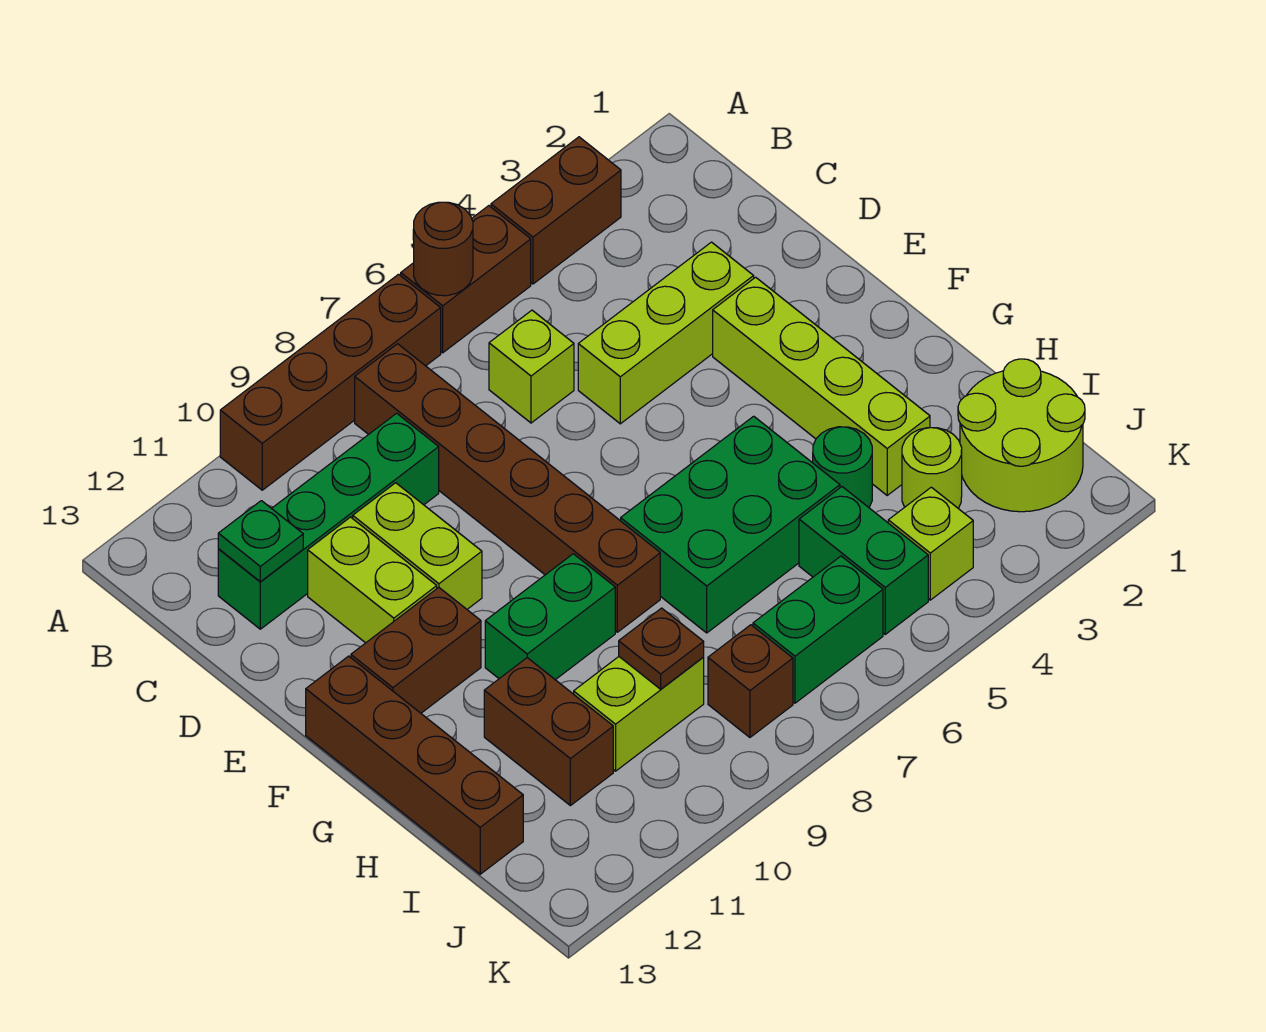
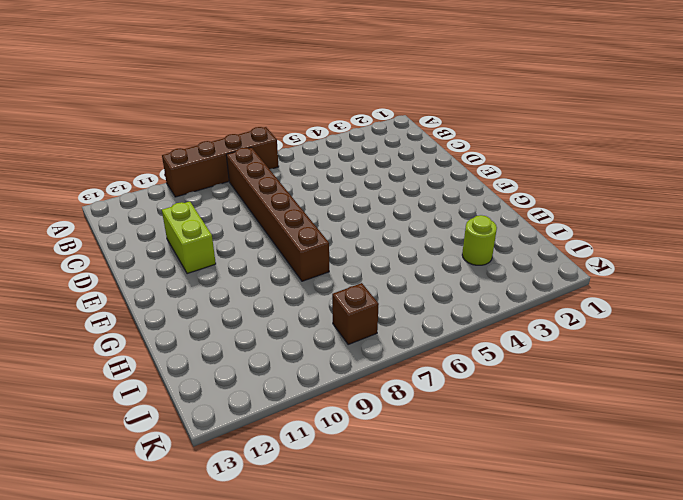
none -> brown brick A3:A4 level 1
none -> brown brick A5:A6 level 1
none -> lime brick C6 level 1

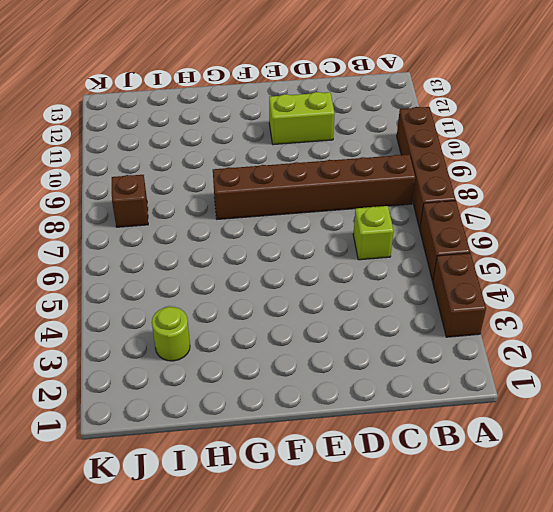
none -> green brick C9:C12 level 1
none -> lime brick D3:D5 level 1
none -> lime brick D10:E10 level 1

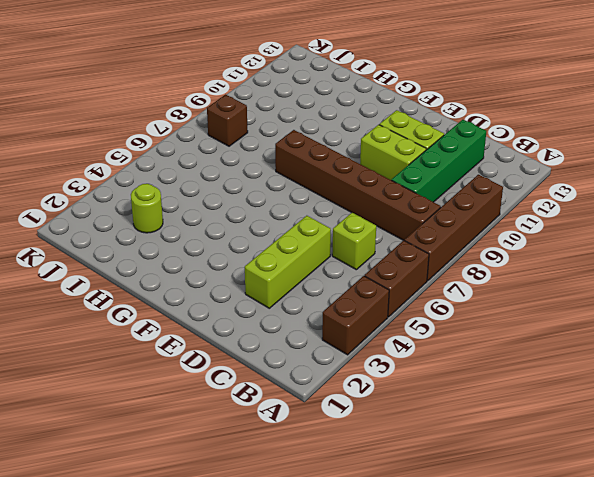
none -> lime brick E3:H3 level 1
none -> brown brick F11:F12 level 1
none -> brown brick F13:I13 level 1

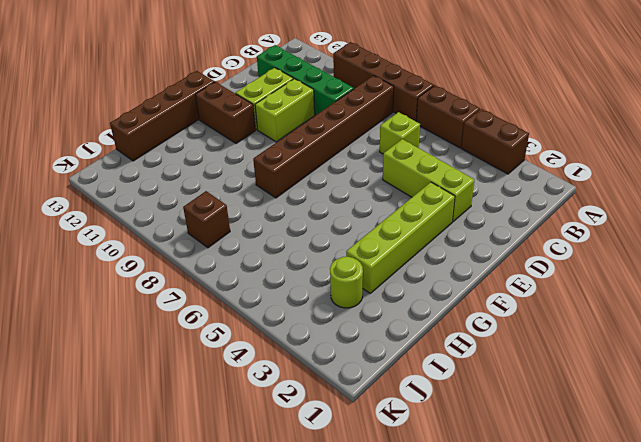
none -> green brick G5:H7 level 1
none -> green brick G9:G10 level 1
none -> green round brick H4 level 1

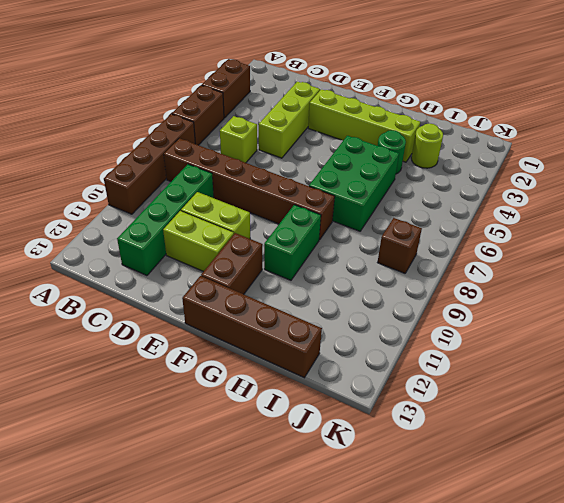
none -> brown brick H11:I11 level 1
none -> lime round brick I1:J2 level 1
none -> green brick I5:J5 level 1

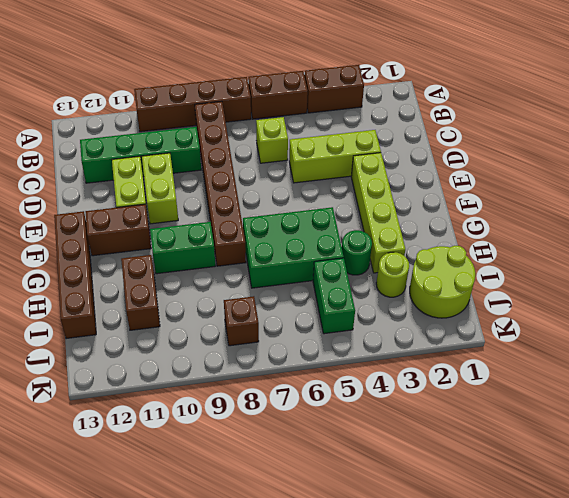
none -> lime brick I9:I10 level 1
none -> lime brick J4 level 1
none -> green brick J6:J7 level 1

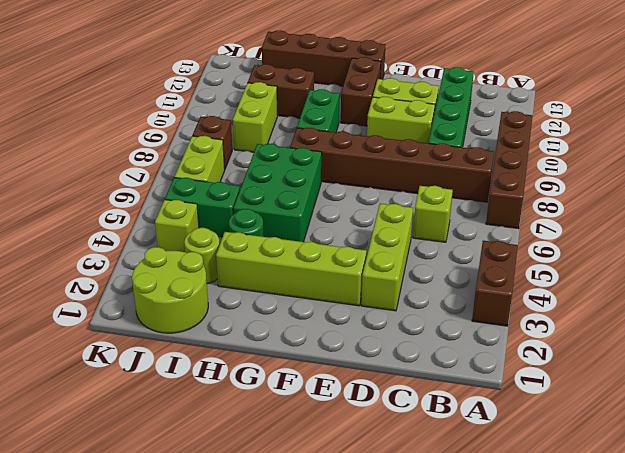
lime brick J6:J7 level 1 -> green brick J6:J7 level 1
none -> brown brick A5:A6 level 1
none -> brown round brick A6 level 2
none -> green plate C12 level 2

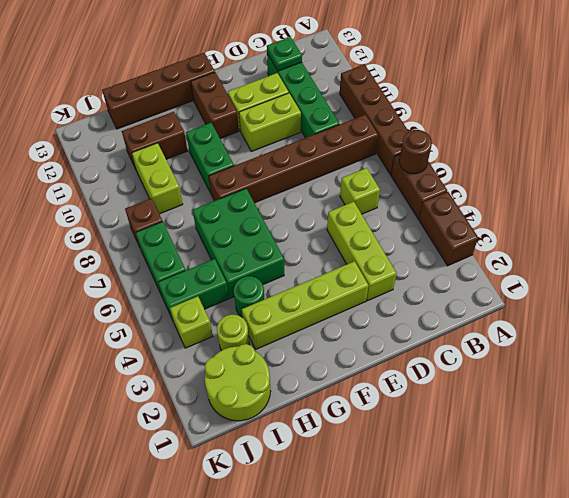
none -> brown plate I9 level 2

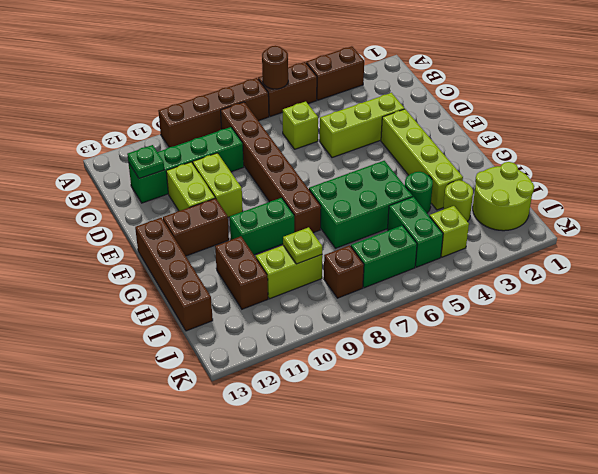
lime plate I9 level 2 -> brown plate I9 level 2

